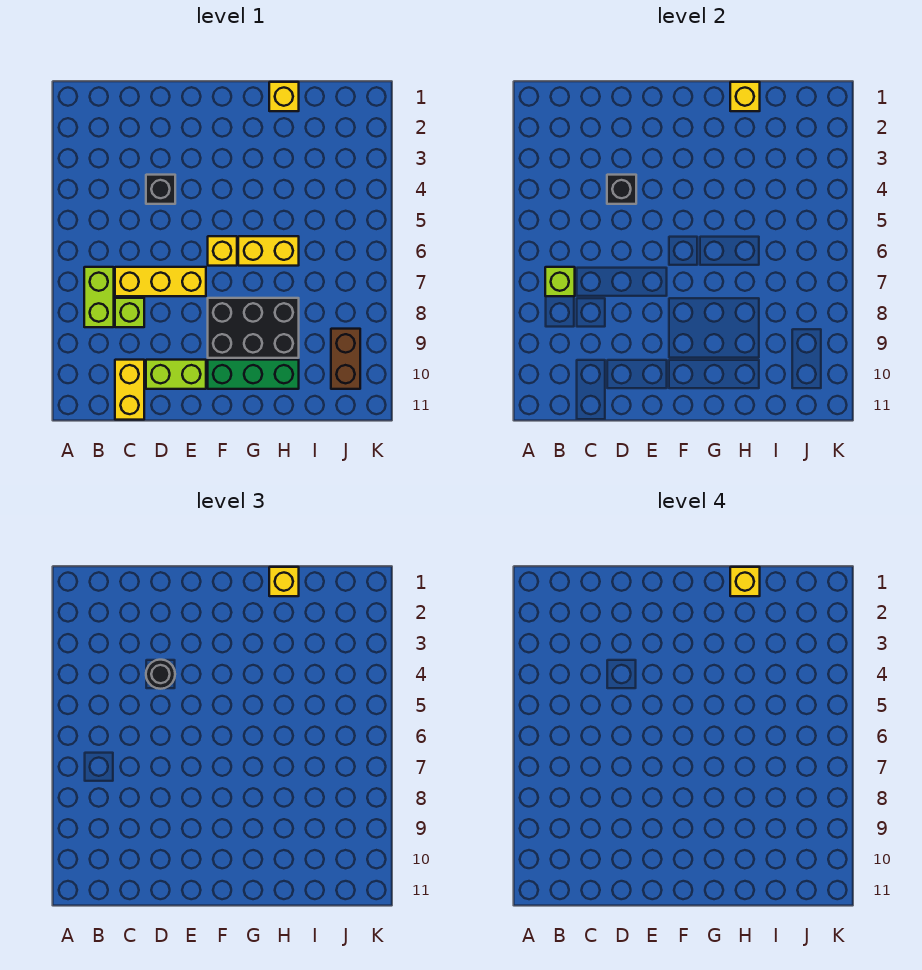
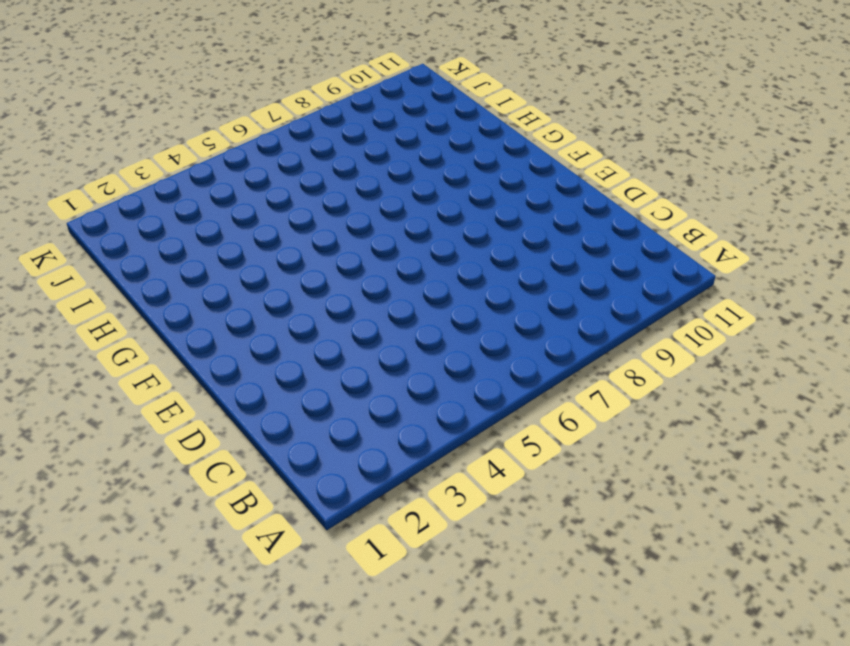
none -> lime brick B7:B8 level 1
none -> yellow brick C7:E7 level 1
none -> lime brick C8 level 1

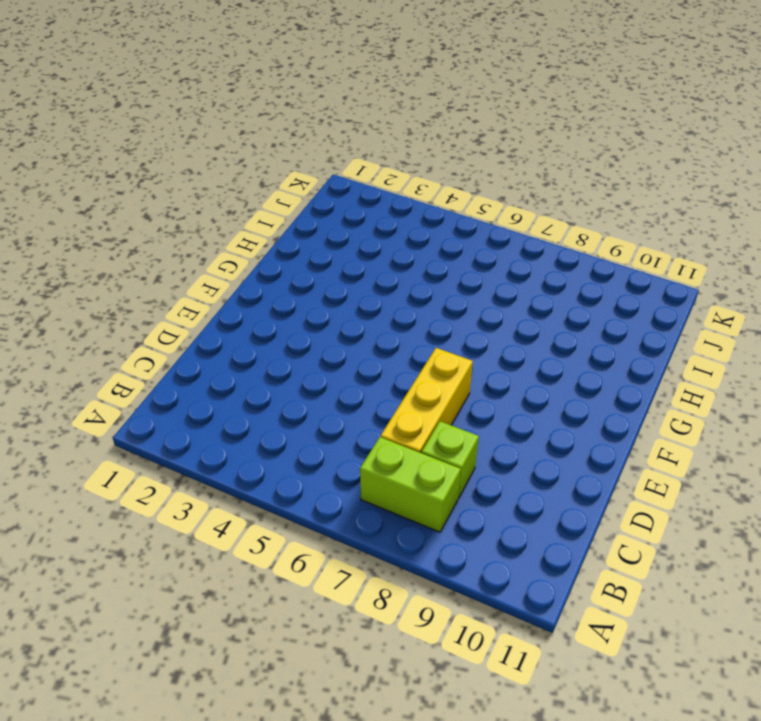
none -> yellow brick C10:C11 level 1
none -> black brick D4 level 1
none -> lime brick D10:E10 level 1

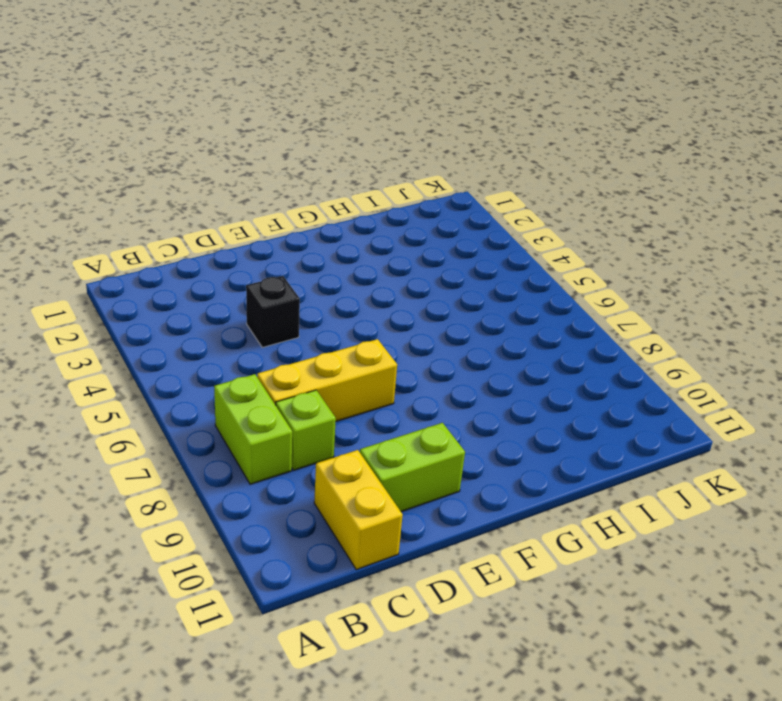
none -> yellow brick F6 level 1
none -> black brick F8:H9 level 1
none -> green brick F10:H10 level 1

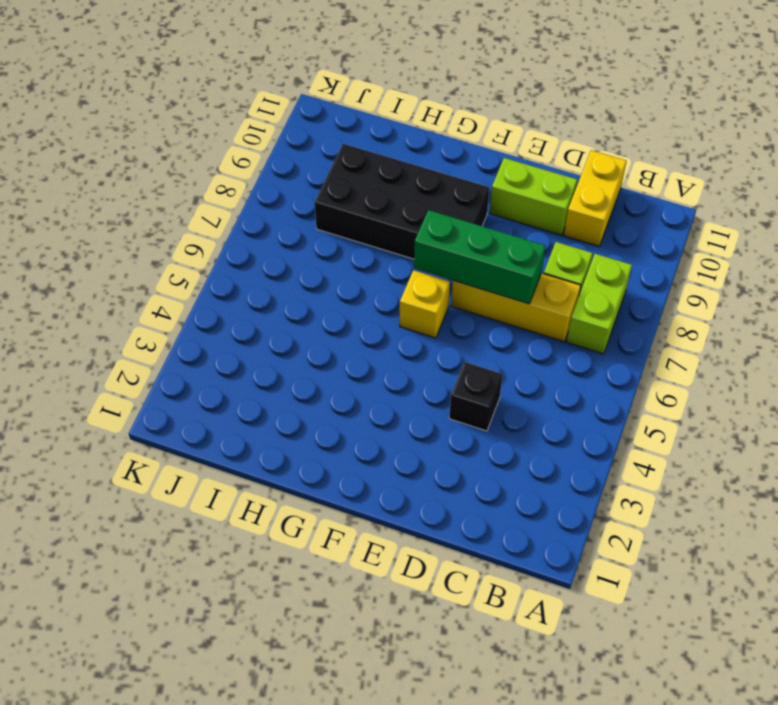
green brick D7:F7 level 2 -> green brick F10:H10 level 1
black brick F8:I9 level 1 -> black brick F8:H9 level 1
none -> yellow brick G6:H6 level 1
none -> yellow brick H1 level 1
none -> brown brick J9:J10 level 1

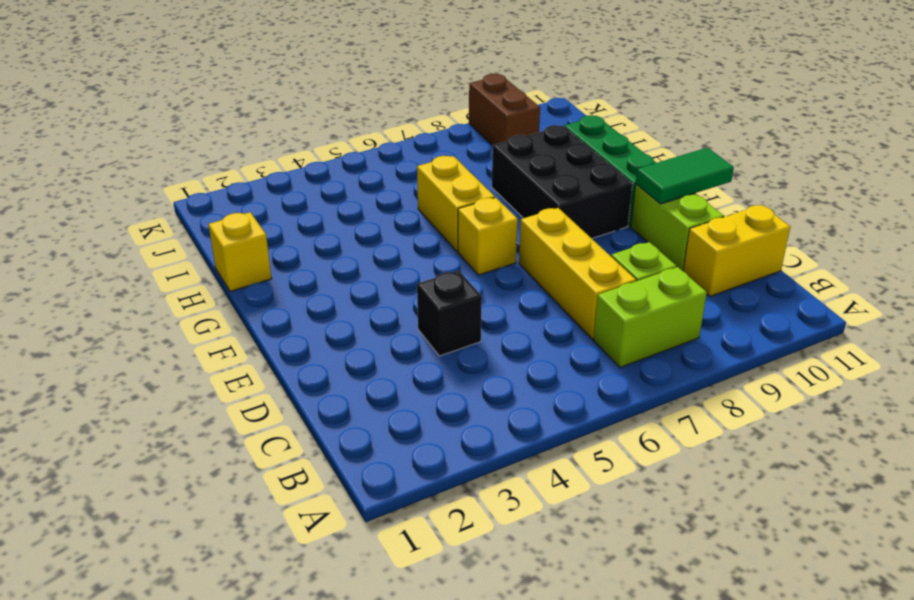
green tile E10:E11 level 2 -> none
brown brick J9:K9 level 1 -> brown brick J9:J10 level 1
none -> lime brick B7 level 2
none -> black brick D4 level 2
none -> yellow brick H1 level 2

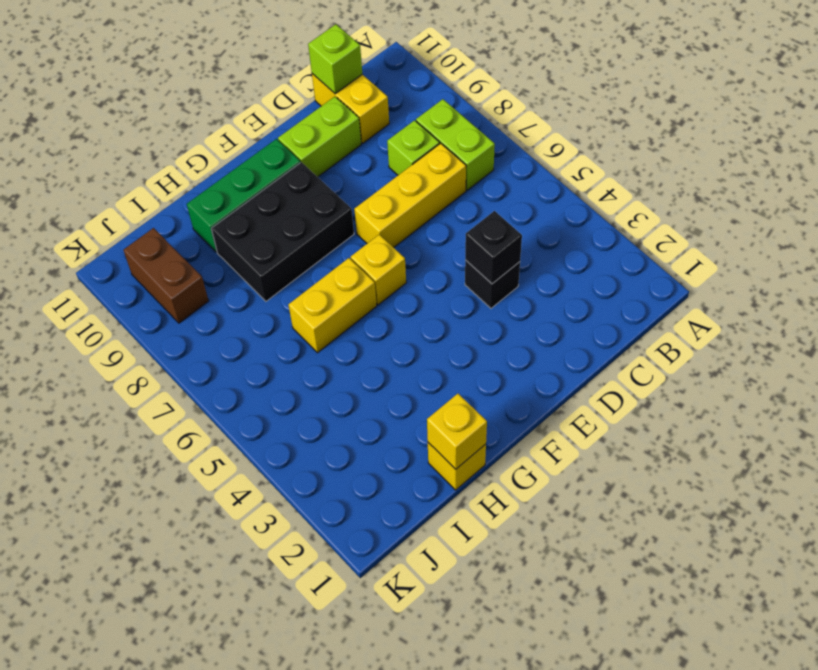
lime brick C11 level 2 -> lime brick B7 level 2
none -> black round brick D4 level 3
none -> yellow brick H1 level 3
none -> yellow brick H1 level 4

